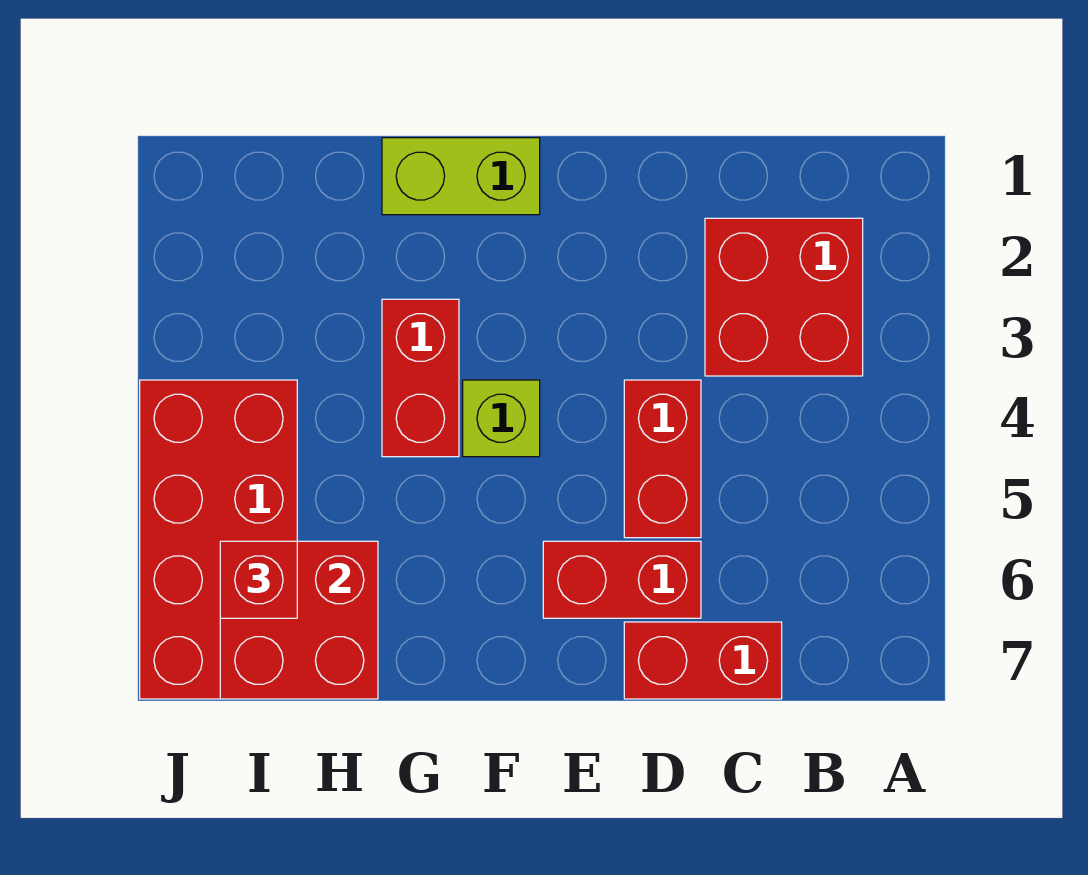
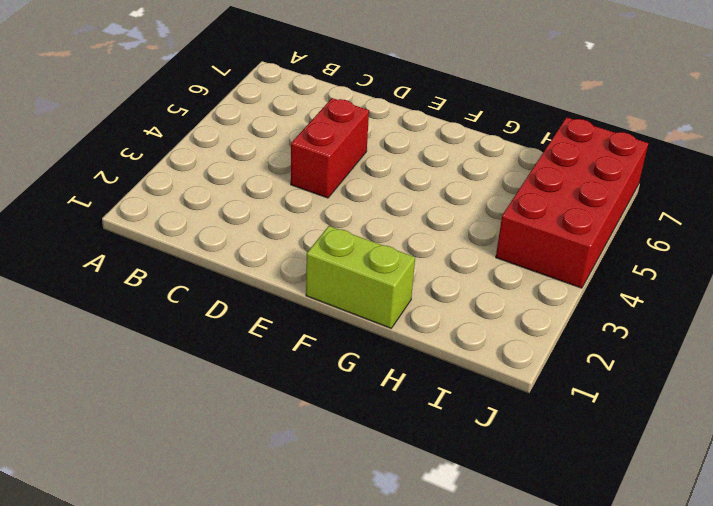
none -> red brick B2:C3 level 1
none -> red brick C7:D7 level 1

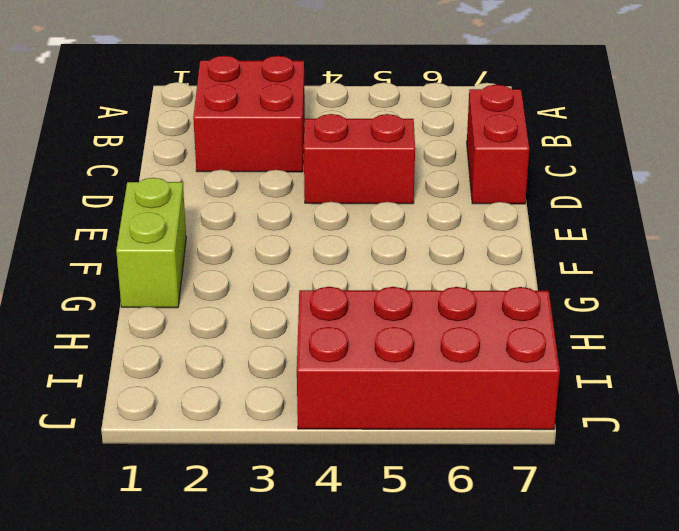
none -> red brick D6:E6 level 1
none -> lime brick F4 level 1

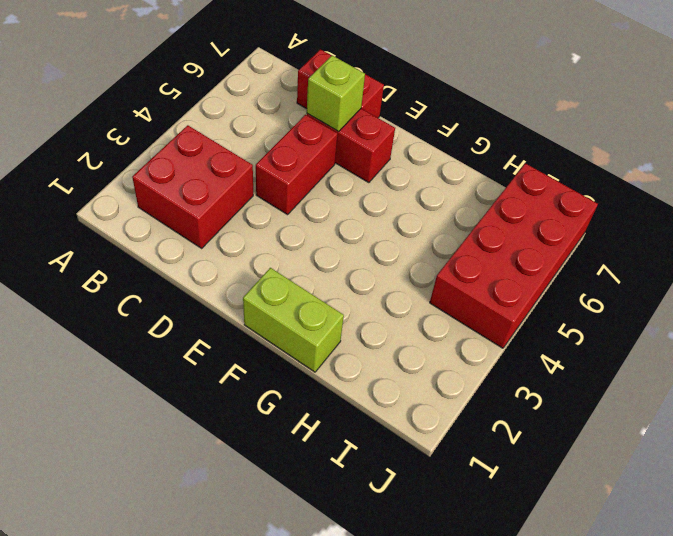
lime brick D6 level 2 -> lime brick F4 level 1
none -> red brick G3:G4 level 1
none -> red brick H6:I7 level 2

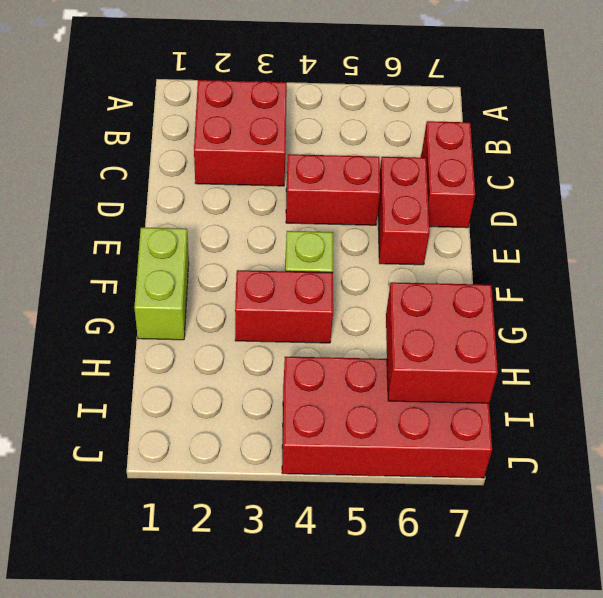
none -> red brick I6 level 3

